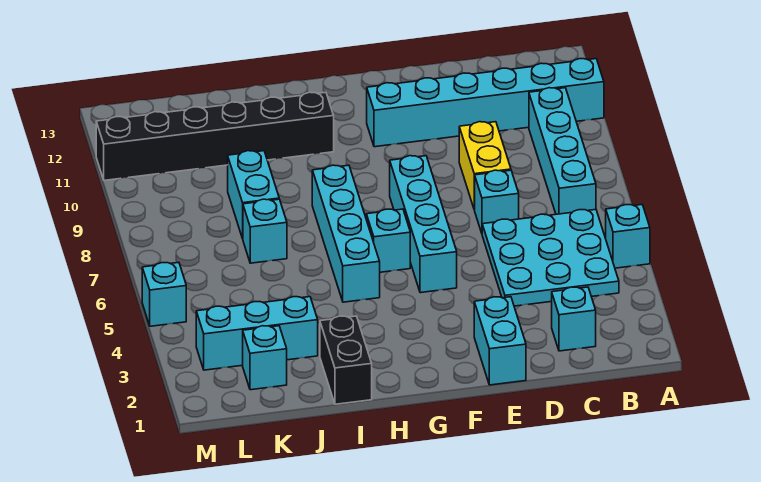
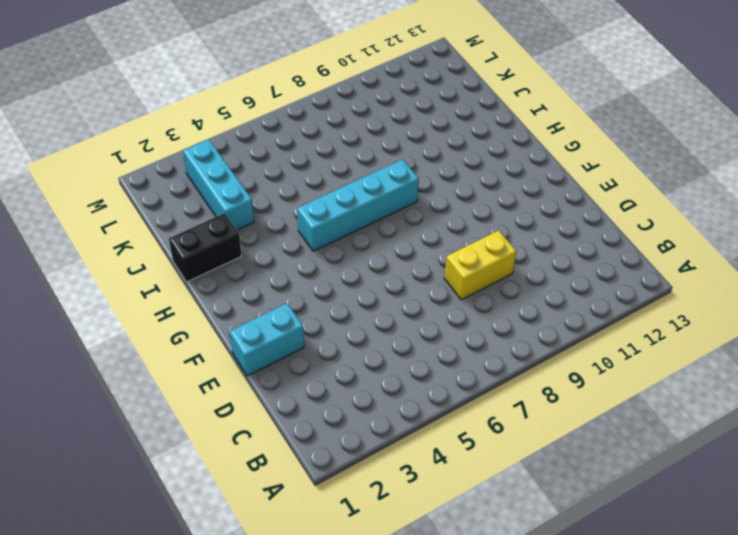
none -> cyan brick A5 level 1
none -> cyan brick A11:F11 level 1
none -> cyan plate B4:D6 level 1

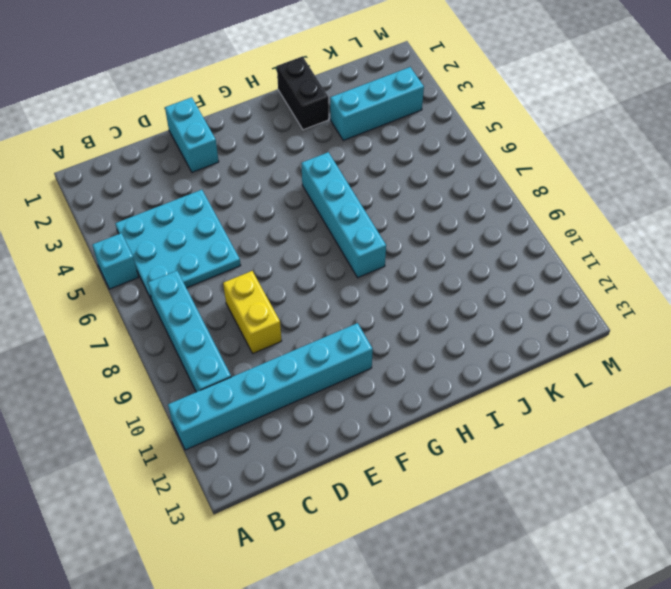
none -> cyan brick C2 level 1
none -> cyan brick D7 level 1
none -> cyan brick F5:F8 level 1

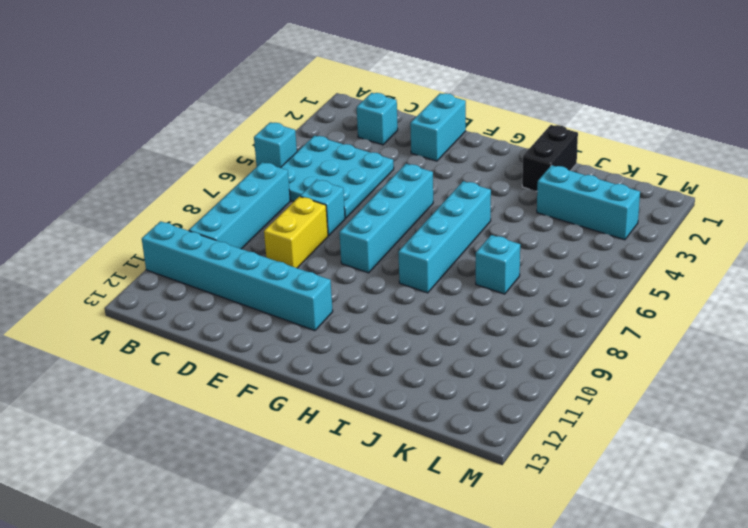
none -> cyan brick G6 level 1
none -> black brick H11:M11 level 1
none -> cyan brick J8:J9 level 1

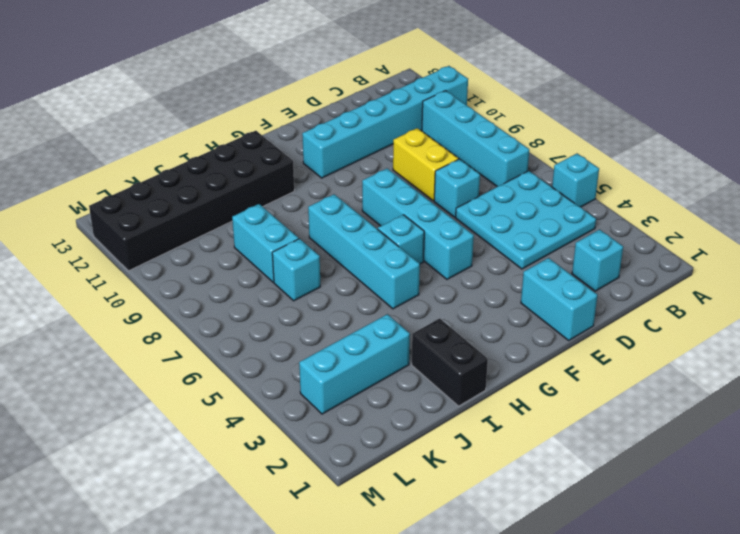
black brick H11:M12 level 1 -> black brick H11:M11 level 1
none -> cyan brick K2 level 1
none -> cyan brick M5 level 1

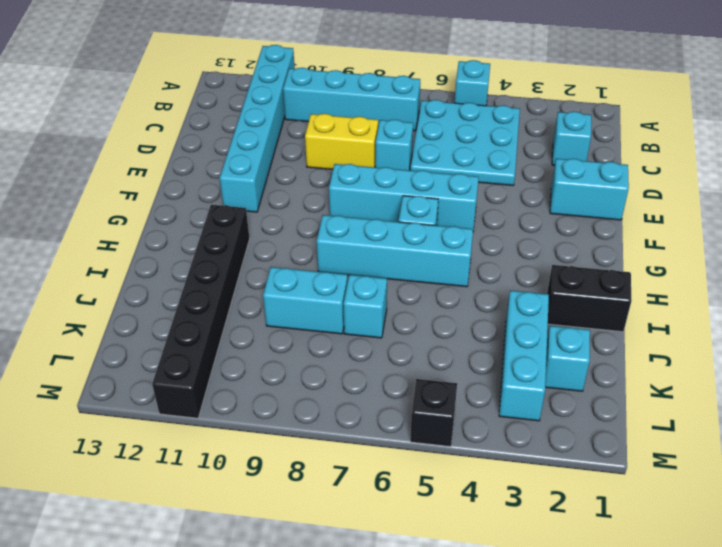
black brick M5 level 1 -> cyan brick M5 level 1

